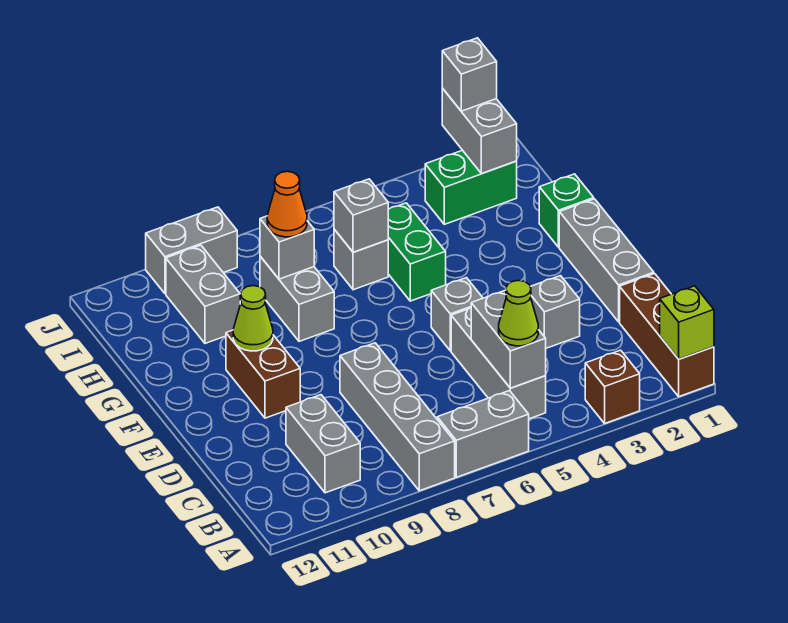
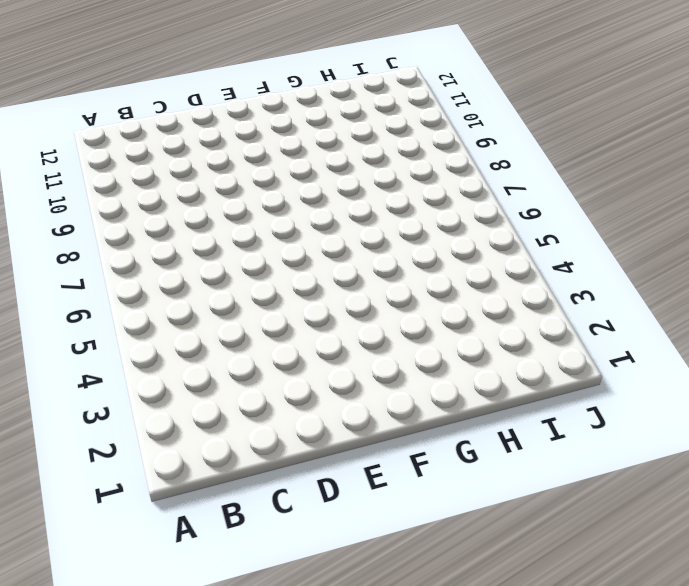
none -> brown brick A1:C1 level 1
none -> brown brick A3 level 1
none -> grey brick A6:A7 level 1

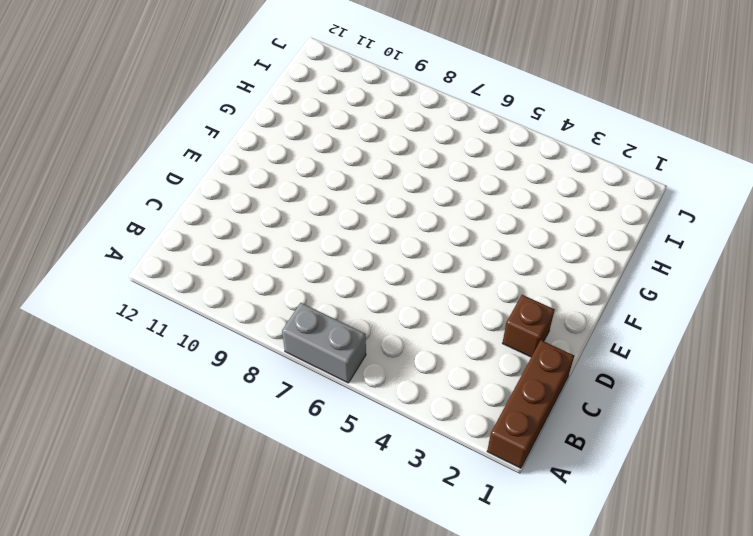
brown brick D2 level 1 -> brown brick A3 level 1
none -> grey brick A8:D8 level 1
none -> grey brick B5:D5 level 1
none -> grey brick B10:C10 level 1

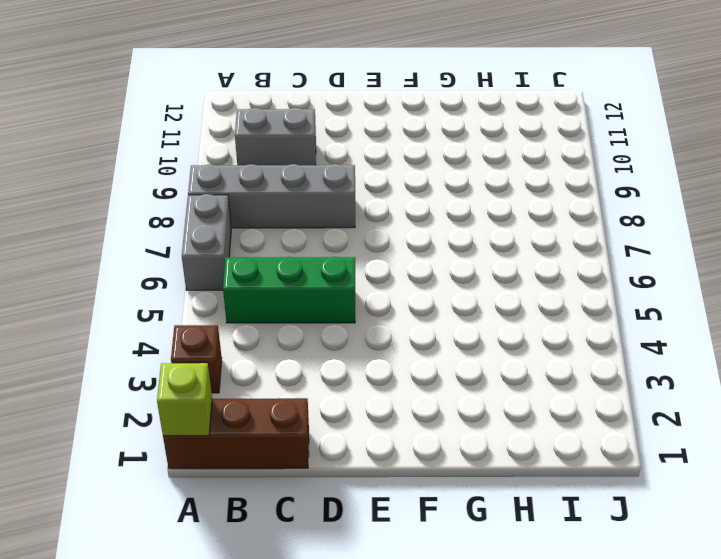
green brick B5:D5 level 1 -> grey brick B5:D5 level 1
none -> grey brick D1:F1 level 1
none -> grey brick D3 level 1
none -> grey brick E5 level 1

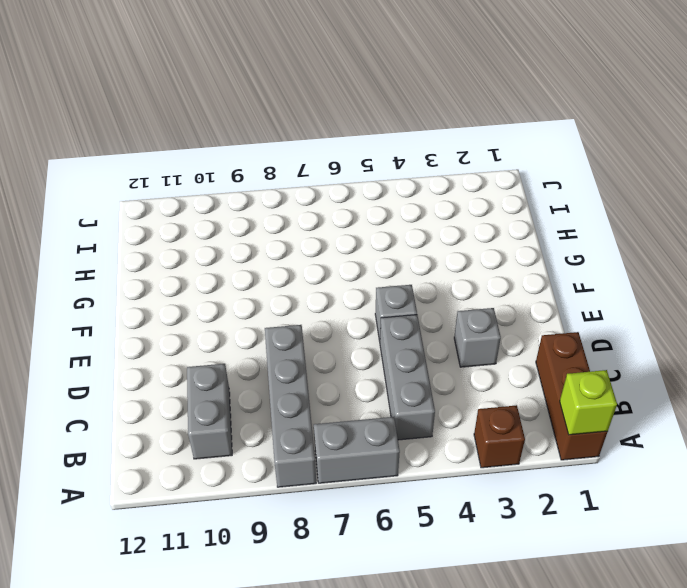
none -> grey brick D1:F1 level 1
none -> brown brick E10:F10 level 1
none -> green brick G1 level 1

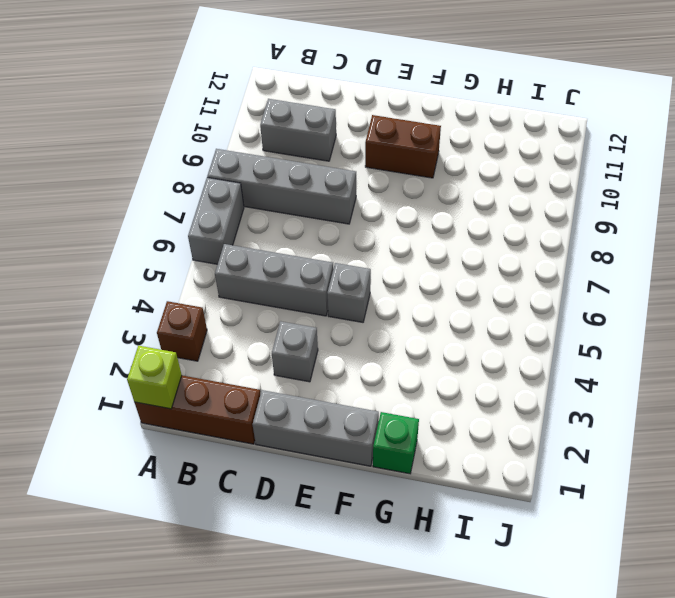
none -> green brick G5:H5 level 1
none -> grey brick G8:H8 level 1
none -> grey brick H6 level 1

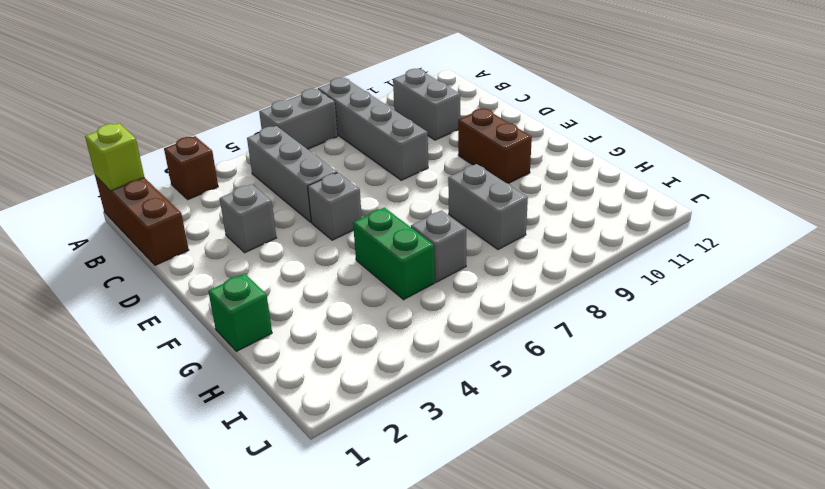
none -> grey brick D1:F1 level 1
none -> grey brick H10:I10 level 1
none -> green brick I2:I3 level 1

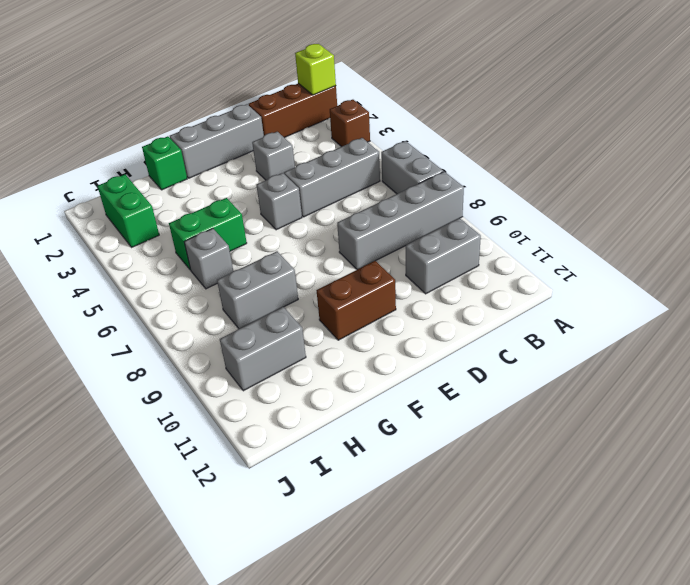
none -> grey brick J9:J10 level 1
none -> grey brick B5:C5 level 2
none -> lime cone F10 level 2

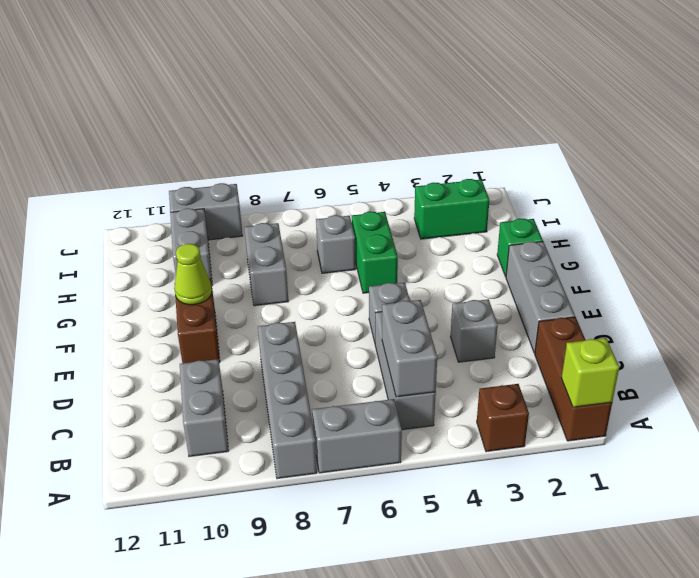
none -> grey brick H6 level 2
none -> grey brick H8 level 2
none -> grey brick I2:J2 level 2

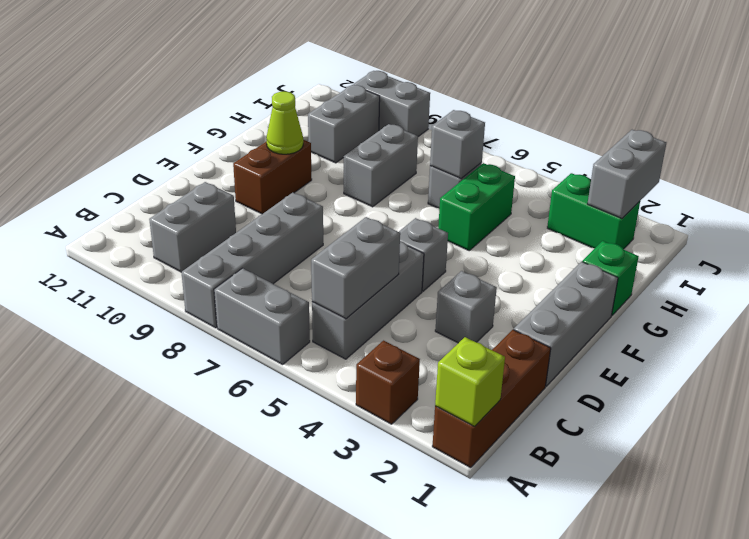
none -> grey brick H8 level 2
none -> lime cone B5 level 3
none -> orange cone H8 level 3

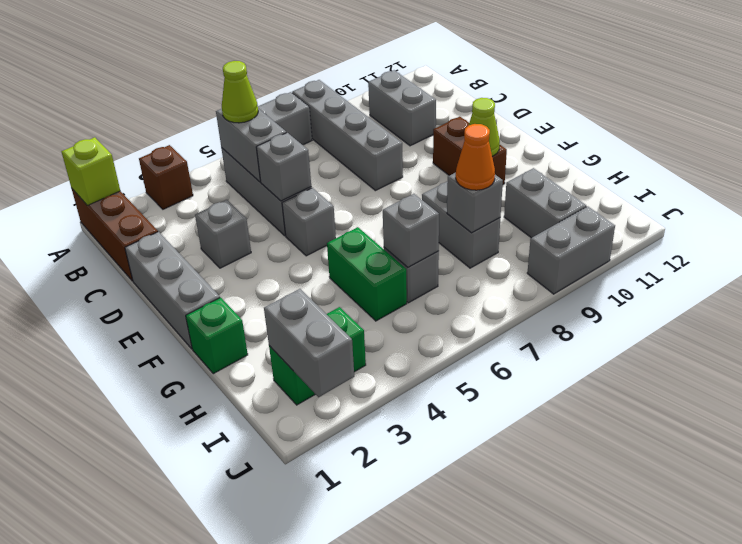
grey brick D5 level 2 -> grey brick J2 level 3

